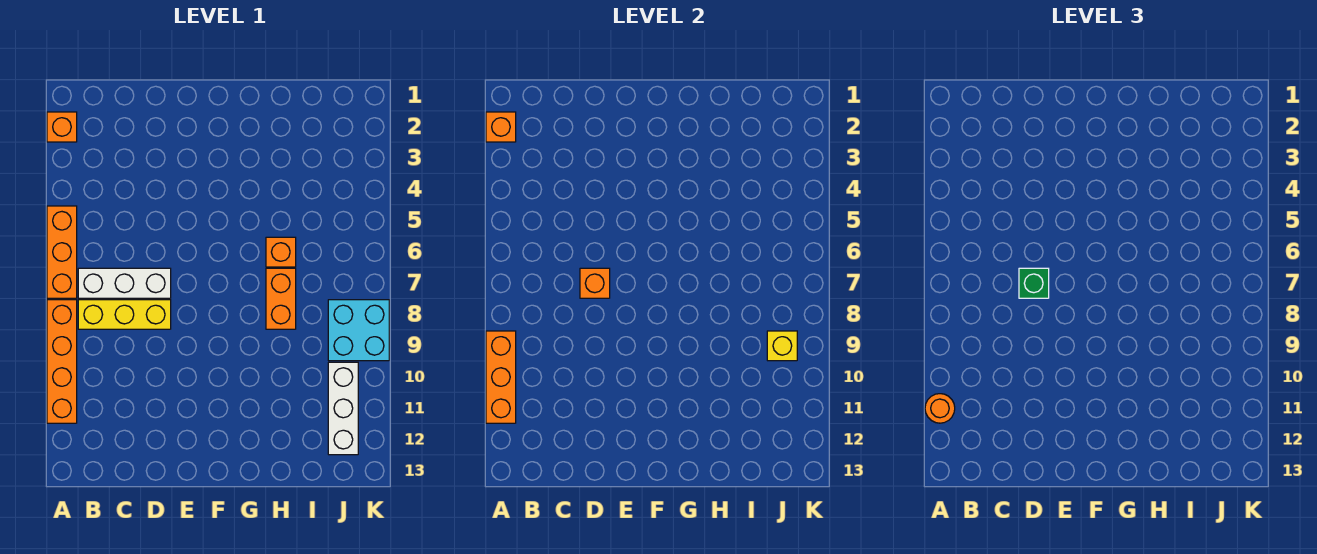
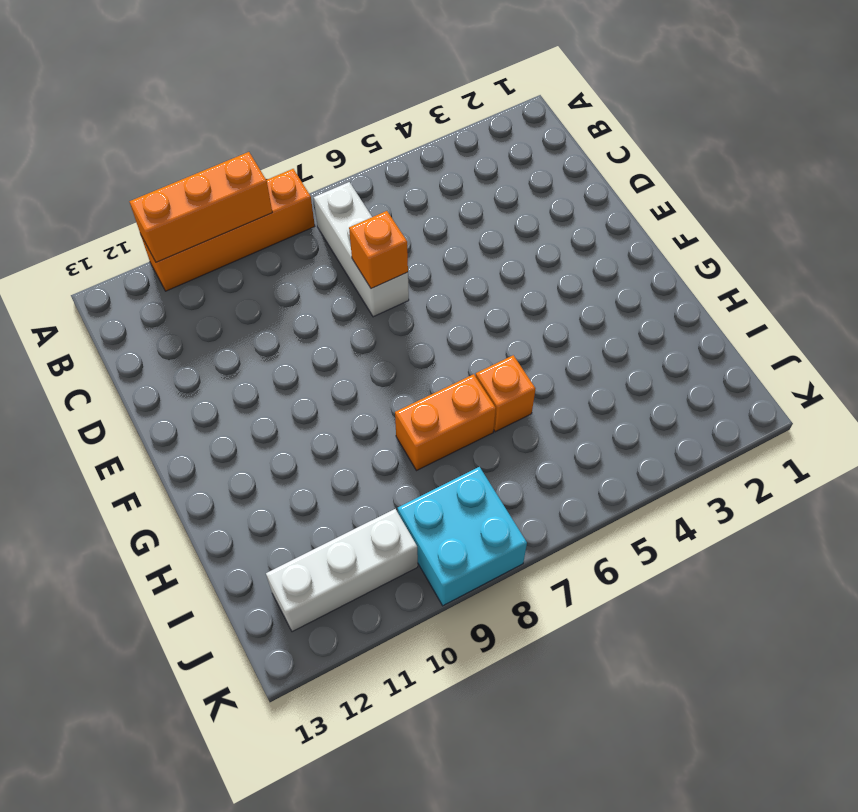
none -> orange brick A2 level 1
none -> orange brick A5:A7 level 1
none -> yellow brick B8:D8 level 1

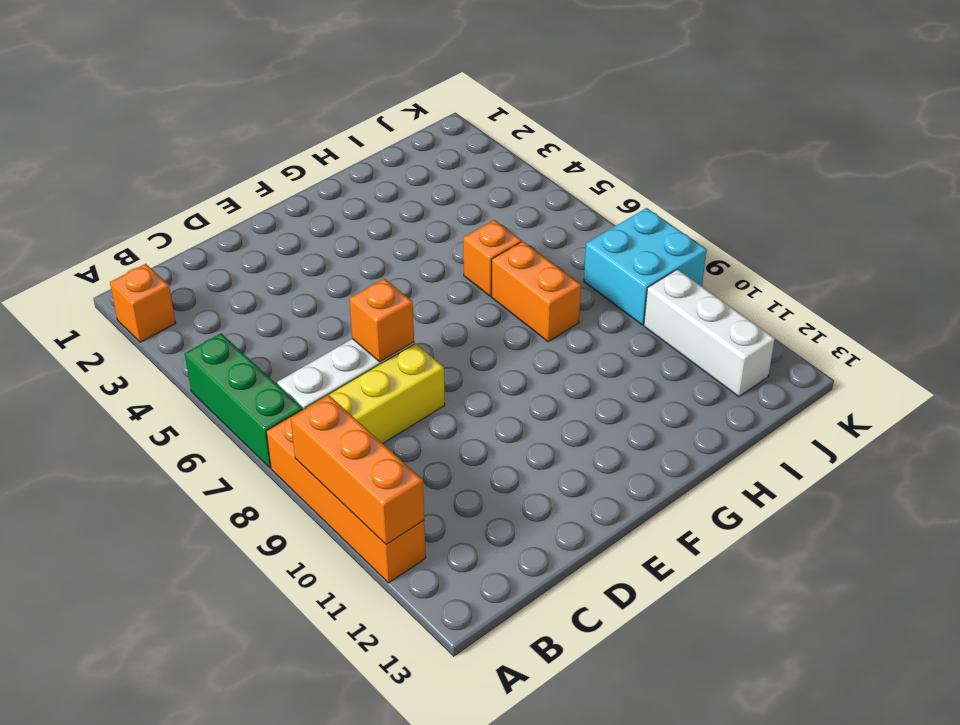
green brick A5:A7 level 1 -> orange brick A5:A7 level 1
none -> orange brick A2 level 2
none -> yellow brick J9 level 2
none -> orange round brick A11 level 3

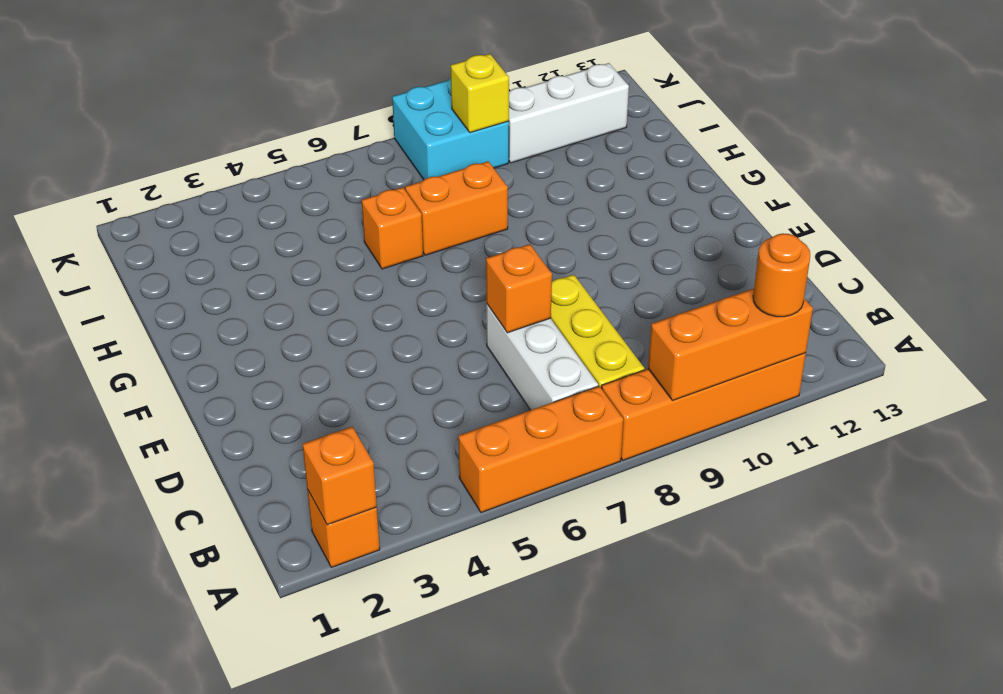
none -> green brick D7 level 3

